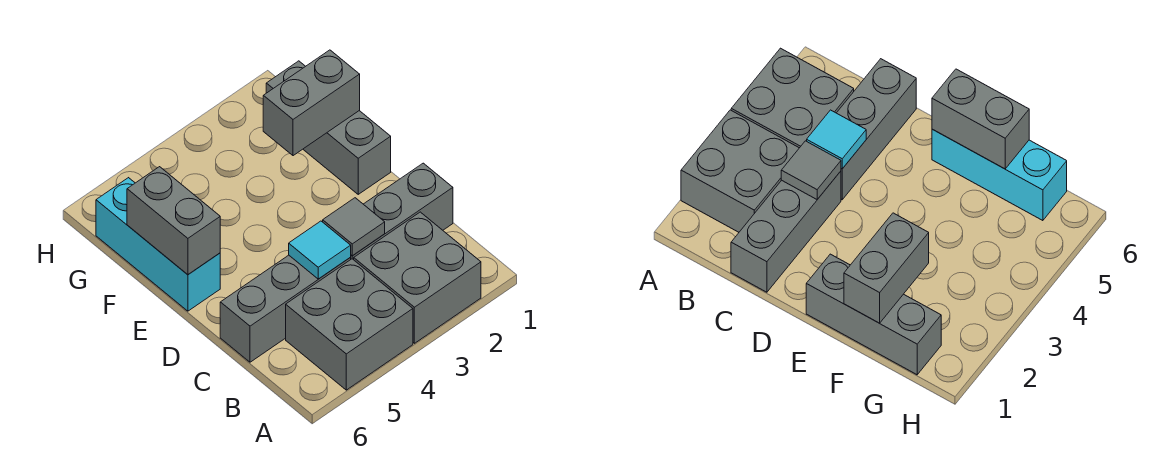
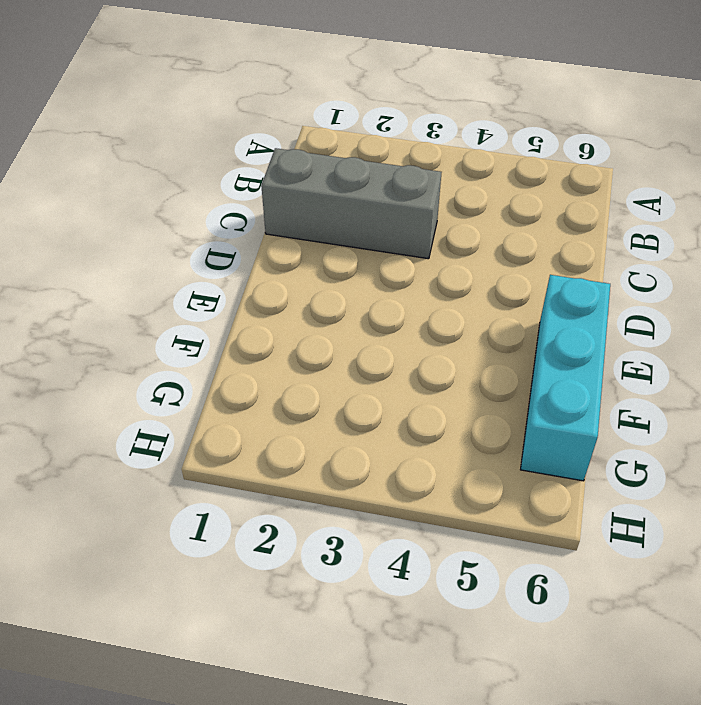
none -> grey brick A2:B3 level 1
none -> grey brick A4:B5 level 1

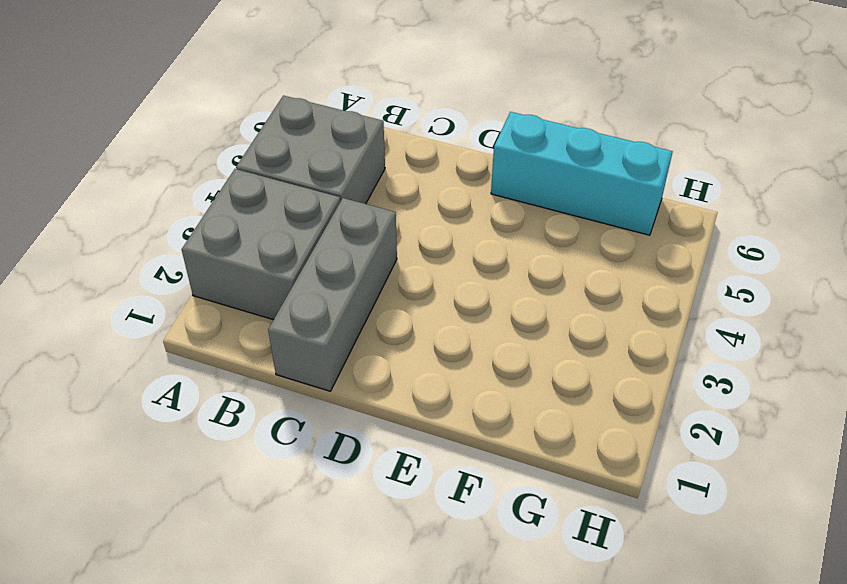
none -> grey brick C4:C6 level 1
none -> grey brick E1:G1 level 1

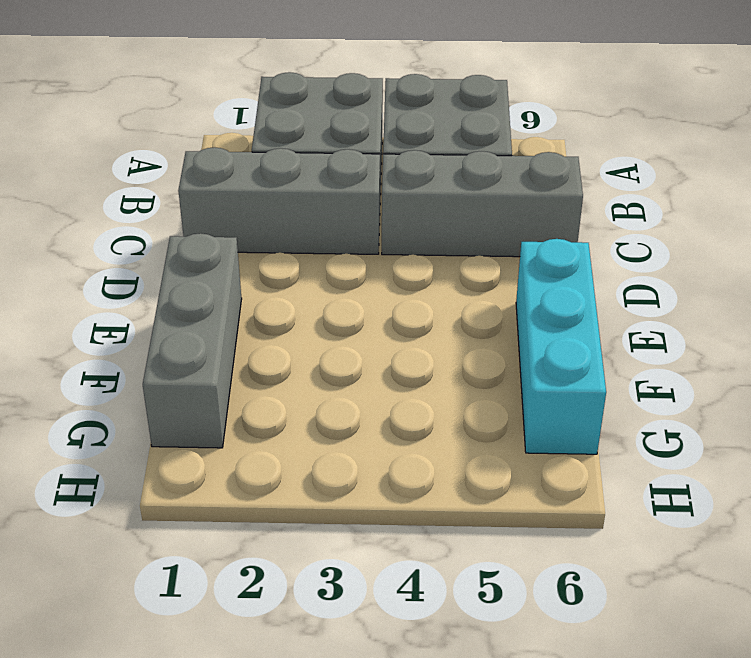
none -> grey tile C3 level 2
none -> cyan tile C4 level 2

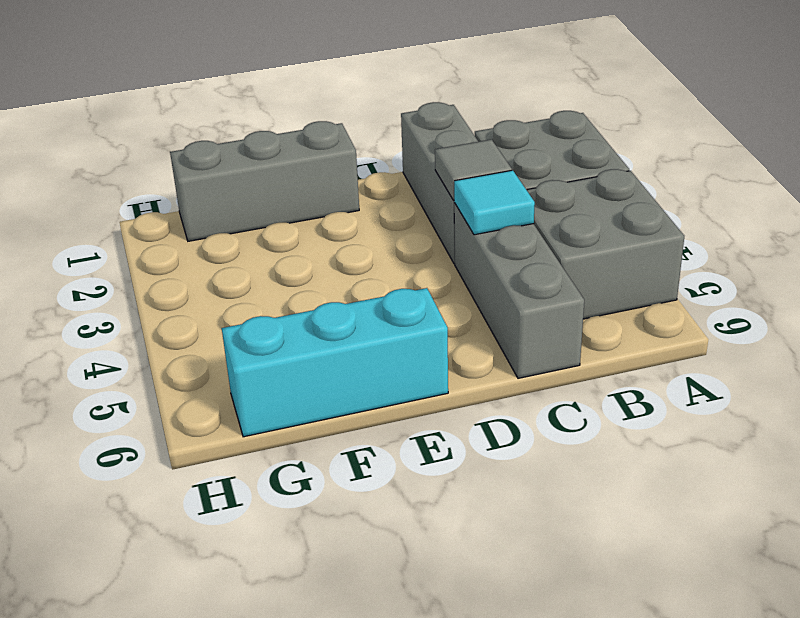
none -> grey brick E6:F6 level 2
none -> grey brick F1:F2 level 2

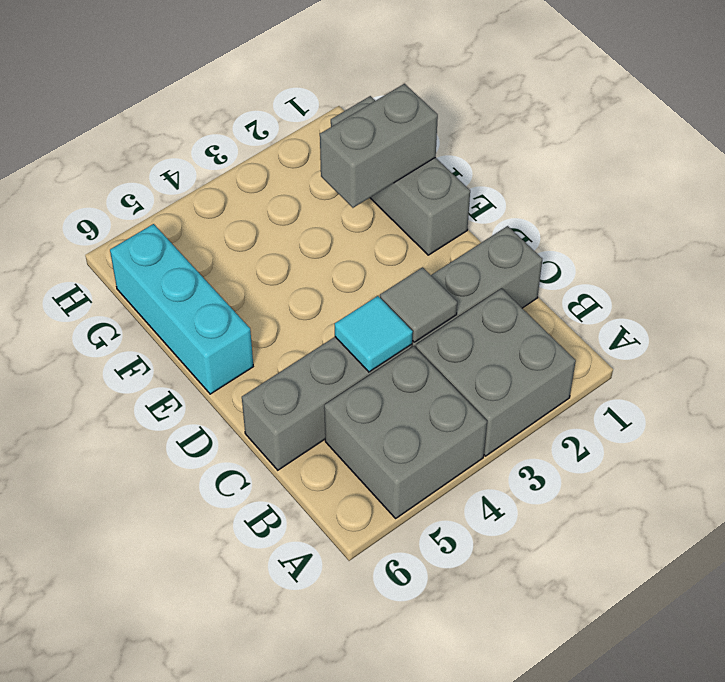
none -> grey brick E6:F6 level 2

